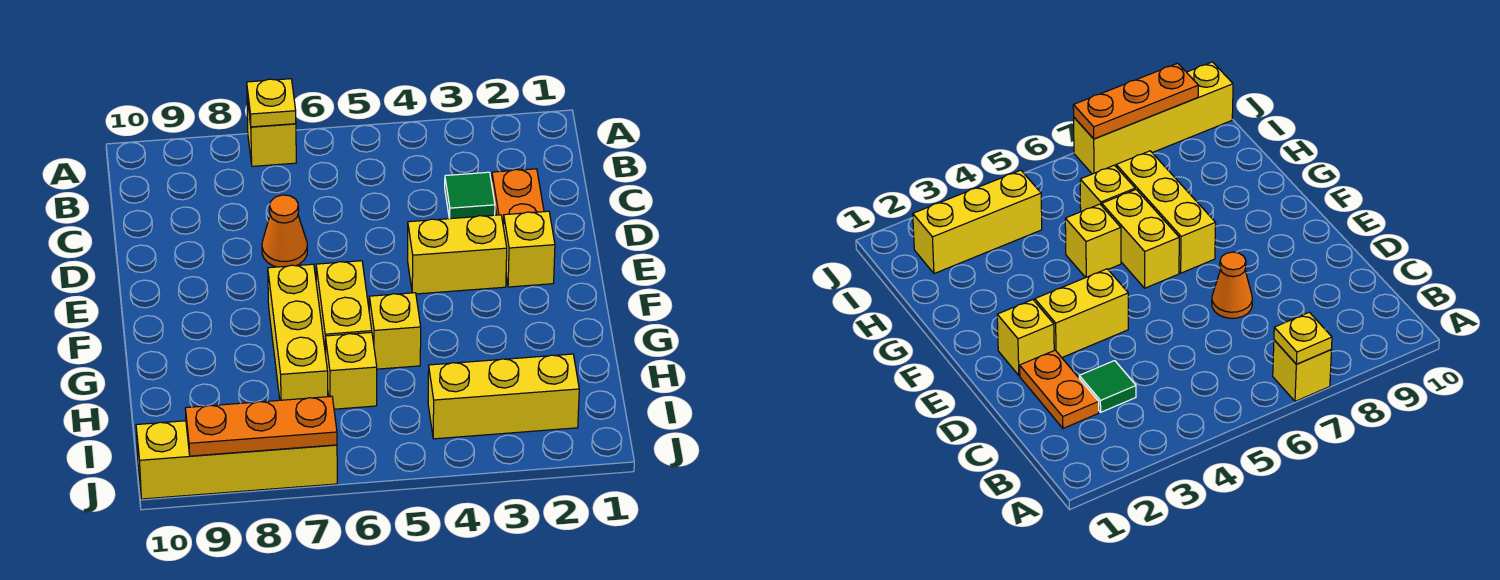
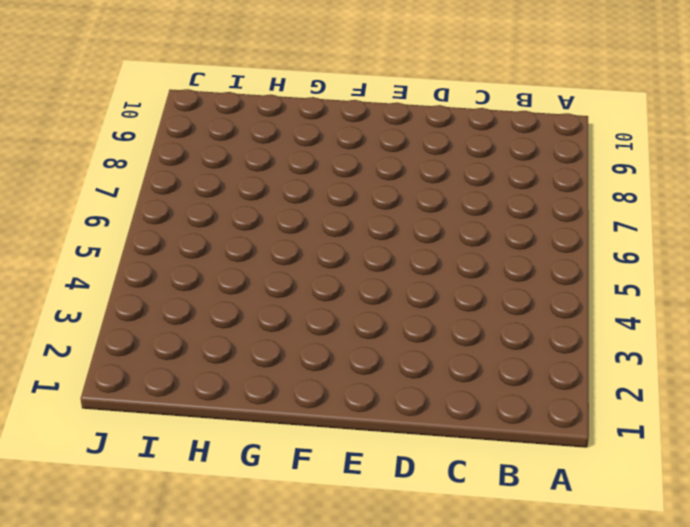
none -> yellow brick A7 level 1
none -> orange plate C2:D2 level 1
none -> green tile C3 level 1

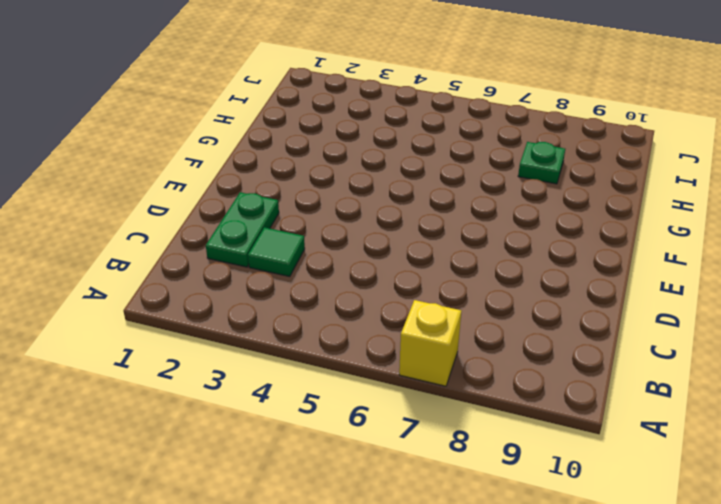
green plate C2:D2 level 1 -> orange plate C2:D2 level 1
green plate H8 level 1 -> none
none -> orange cone D7 level 1
none -> yellow brick E2 level 1
none -> yellow brick E3:E4 level 1

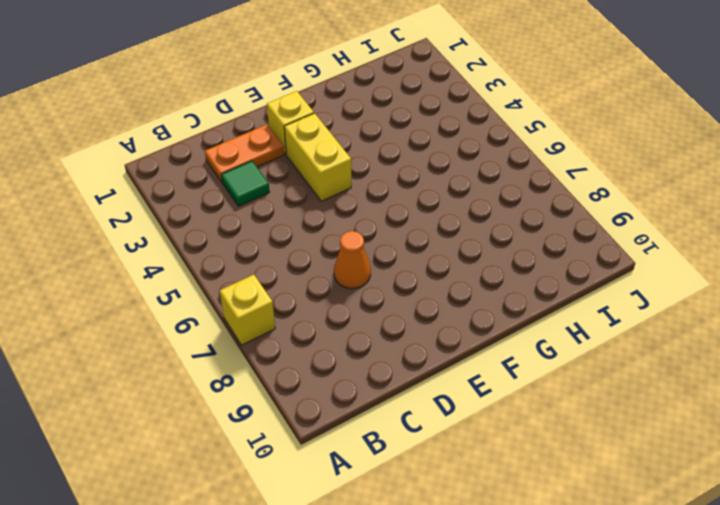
none -> yellow brick F6:G6 level 1
none -> yellow brick F7:H7 level 1
none -> yellow brick G5 level 1

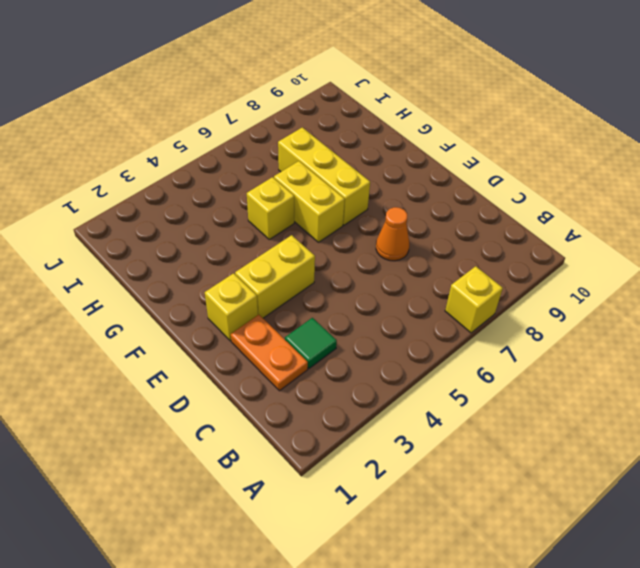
none -> yellow brick H6 level 1
none -> yellow brick I2:I4 level 1
none -> yellow brick J7:J10 level 1

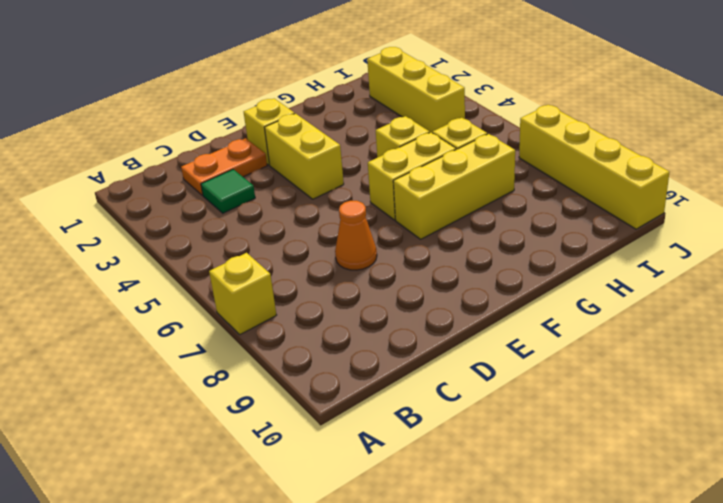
none -> yellow plate A7 level 2
none -> orange plate J7:J9 level 2

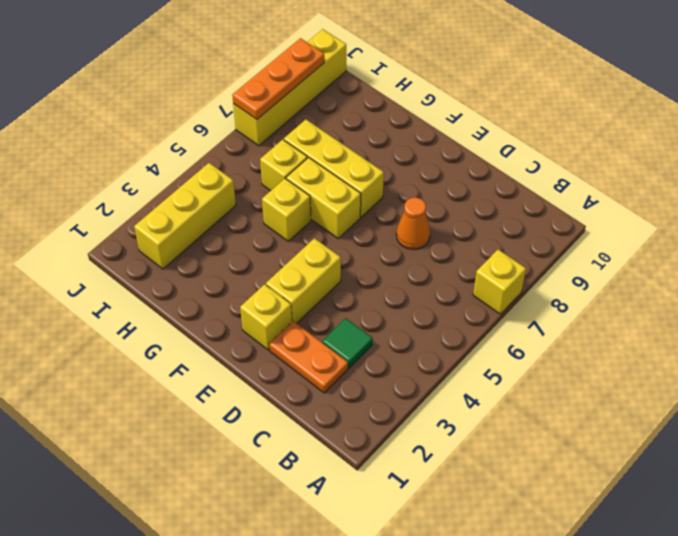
none -> yellow plate A7 level 2

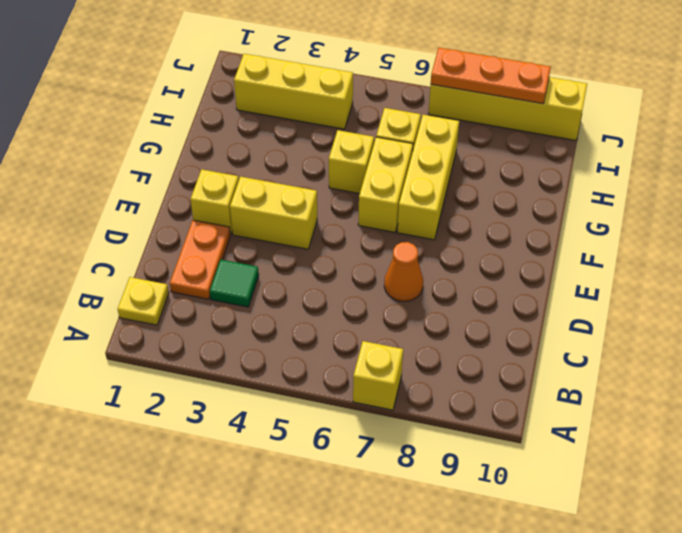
yellow plate B1 level 1 -> yellow plate A7 level 2

